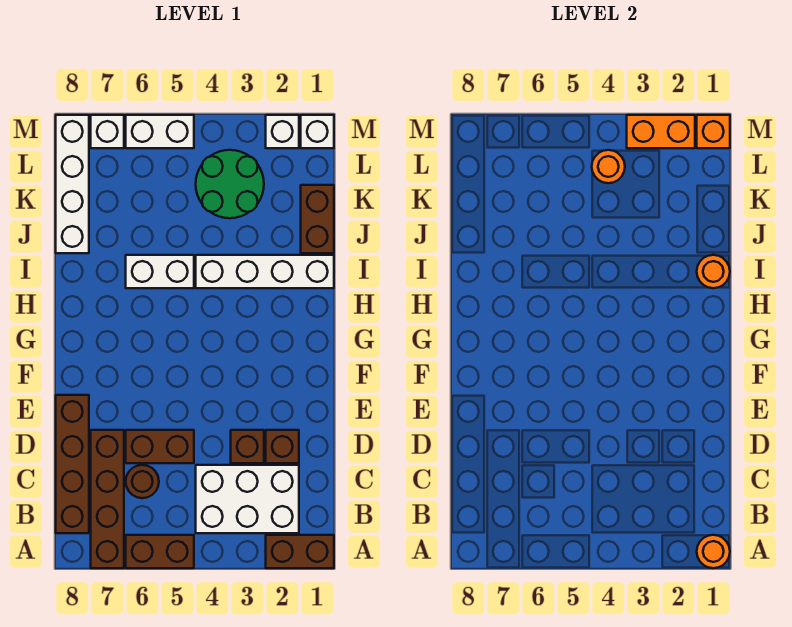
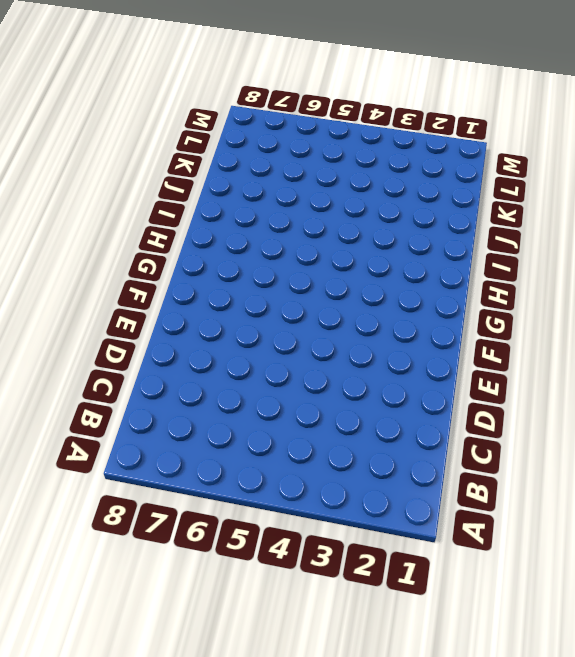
none -> brown brick A1:A2 level 1
none -> brown brick A5:A6 level 1
none -> brown brick A7:D7 level 1

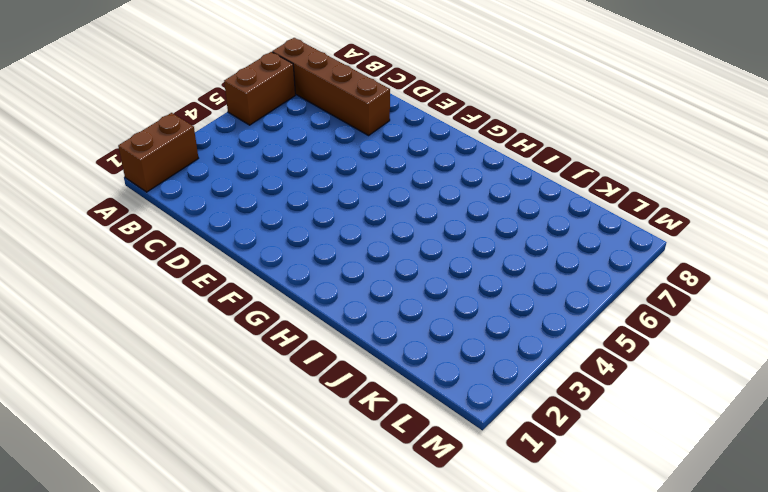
none -> white brick B2:C4 level 1
none -> brown brick B8:E8 level 1
none -> brown round brick C6 level 1

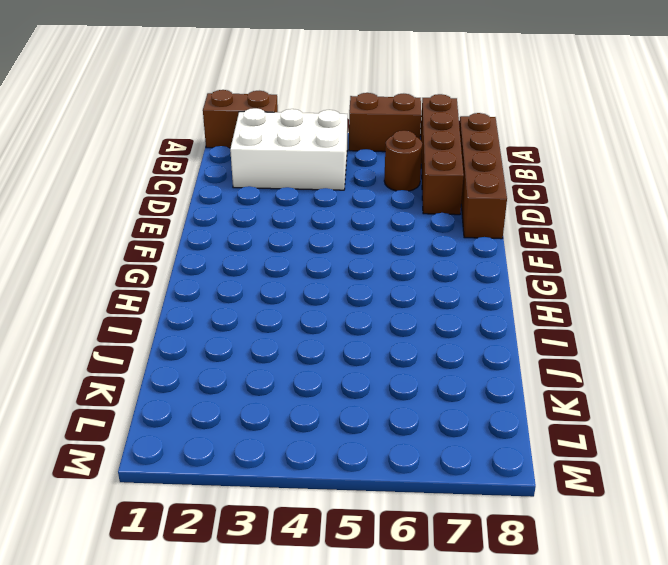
none -> brown brick D2 level 1
none -> brown brick D3 level 1
none -> brown brick D5:D6 level 1

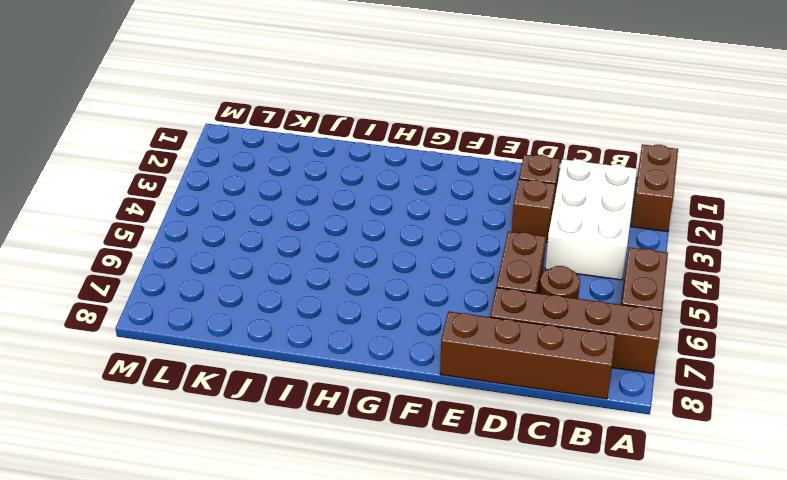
none -> white brick I1:I4 level 1
none -> white brick I5:I6 level 1
none -> brown brick J1:K1 level 1

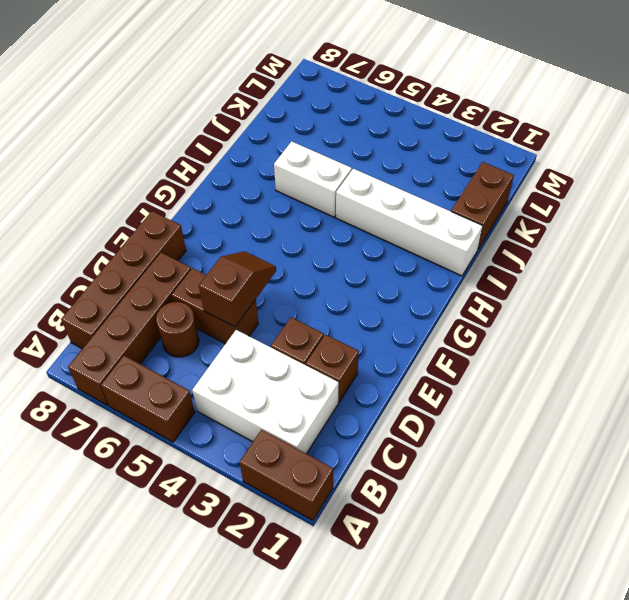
brown slope D5:E5 level 2 top D -> none
none -> white brick J8:M8 level 1
none -> green round brick K3:L4 level 1
none -> white brick M1 level 1

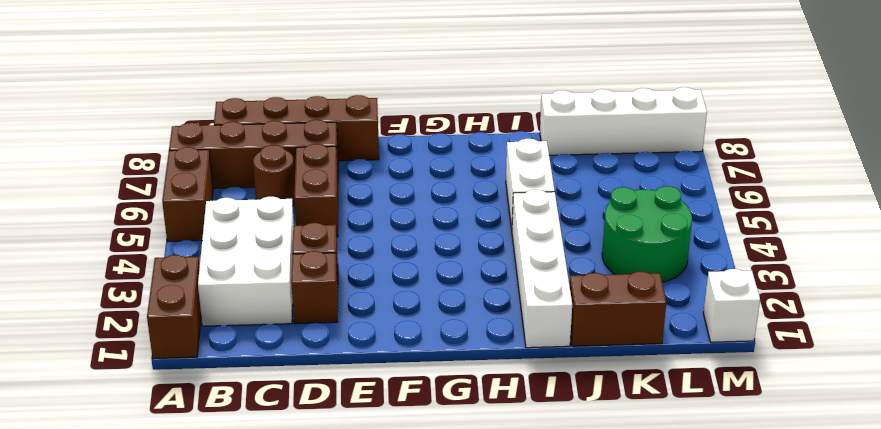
none -> white brick M2 level 1
none -> white brick M5:M6 level 1
none -> white brick M7 level 1

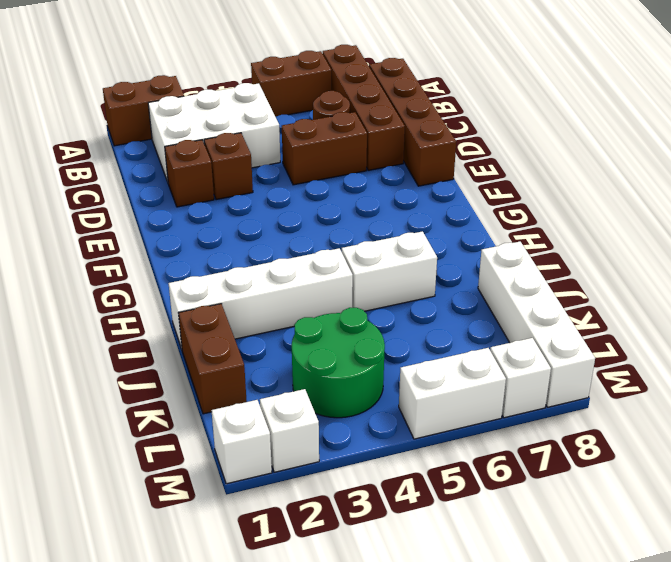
none -> orange round brick A1 level 2
none -> orange round brick I1 level 2
none -> orange round brick L4 level 2

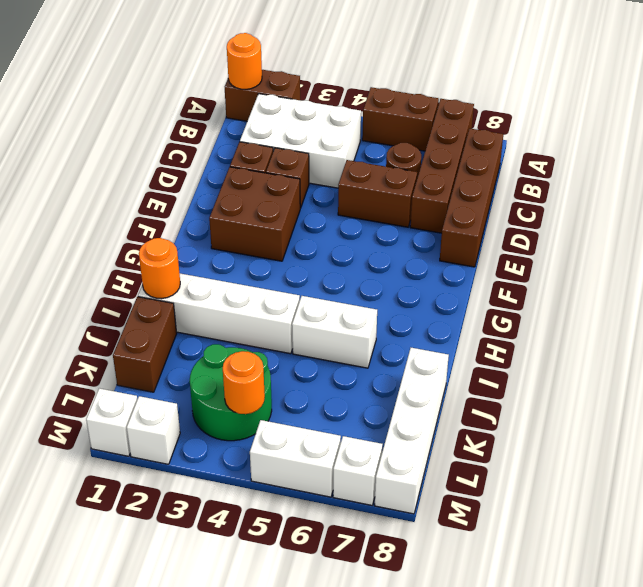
brown brick E2:F3 level 1 -> none
none -> orange brick M1 level 2
none -> orange brick M2:M3 level 2

